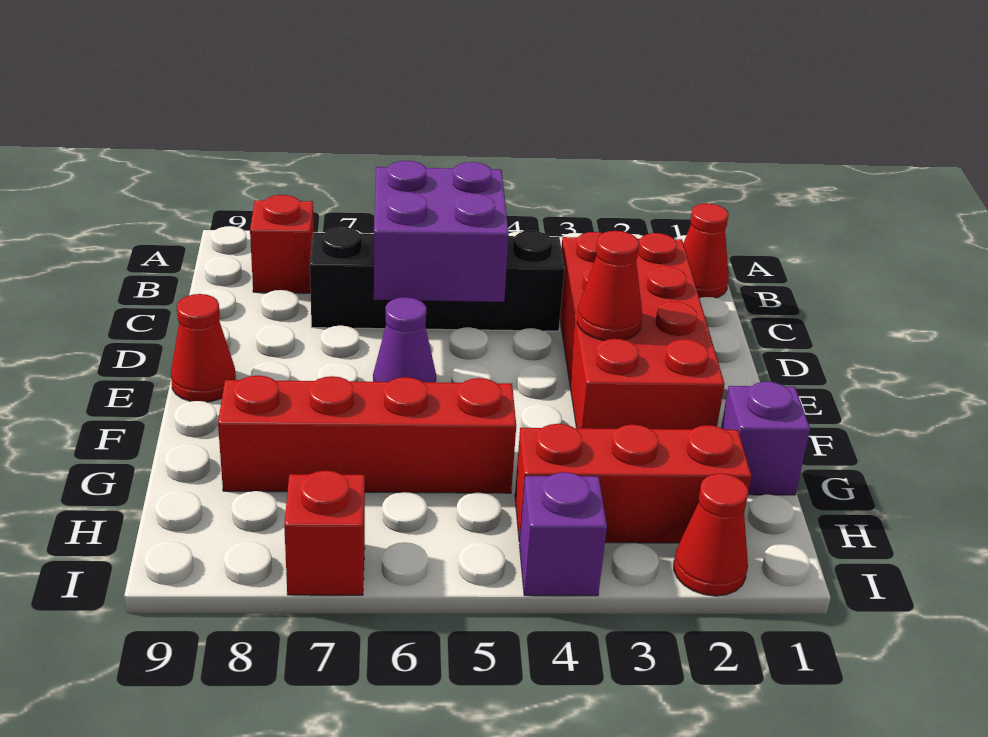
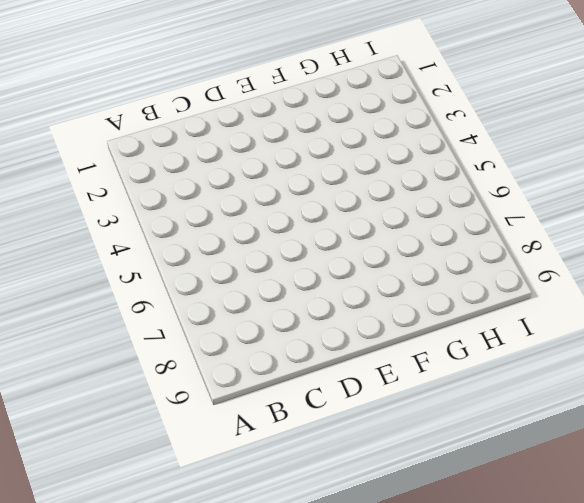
none -> red cone B1 level 1
none -> red brick B8 level 1
none -> red brick C2:F3 level 1

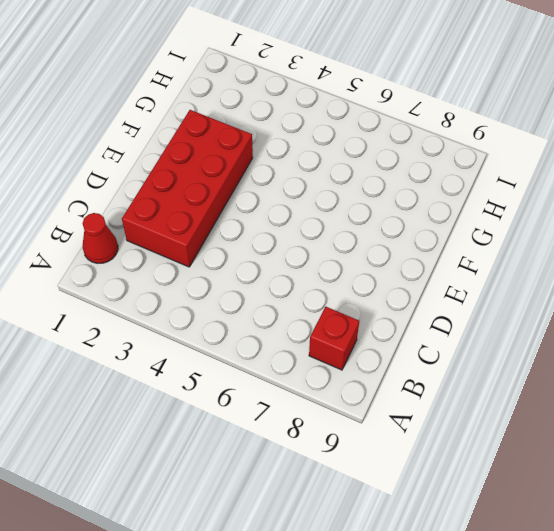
none -> black brick C4:C7 level 1
none -> purple cone E6 level 1
none -> red cone E9 level 1

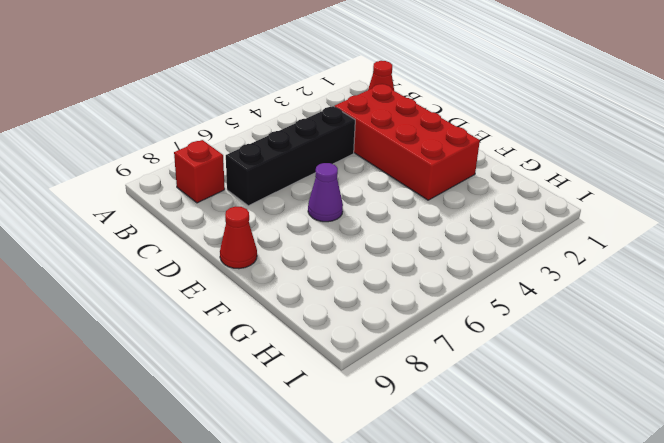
none -> purple brick G1 level 1
none -> red brick G5:G8 level 1
none -> red brick H2:H4 level 1

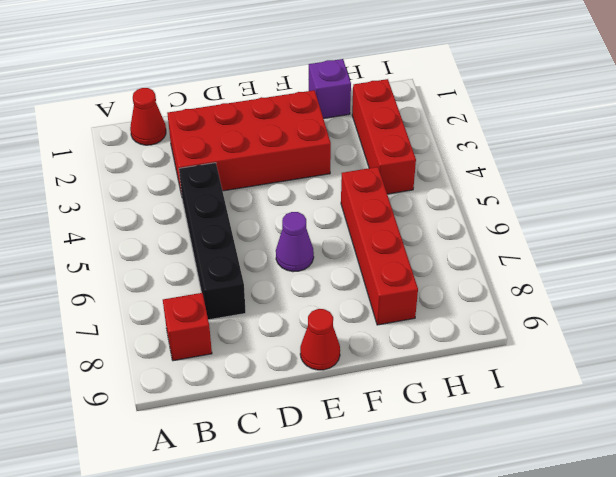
none -> red cone I2 level 1
none -> purple brick I4 level 1
none -> red brick I7 level 1

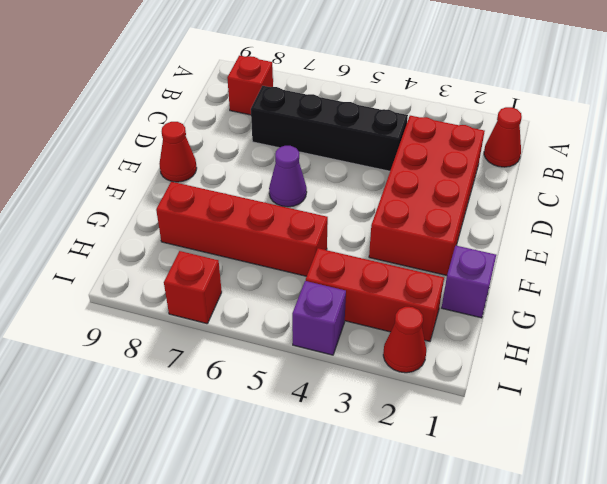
none -> purple brick C5:D6 level 2
none -> red cone E3 level 2

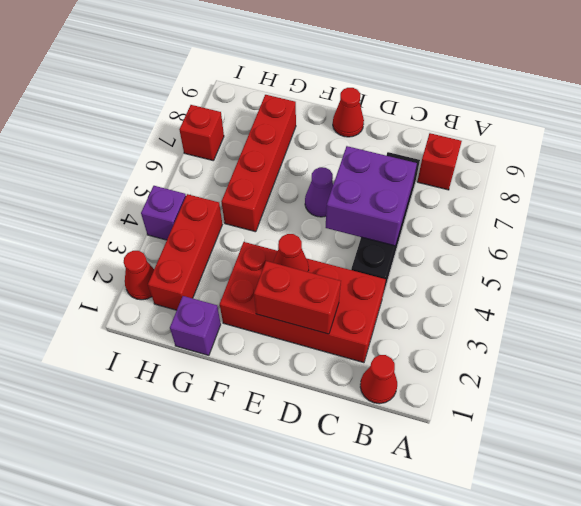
red brick D2:E2 level 2 -> none

